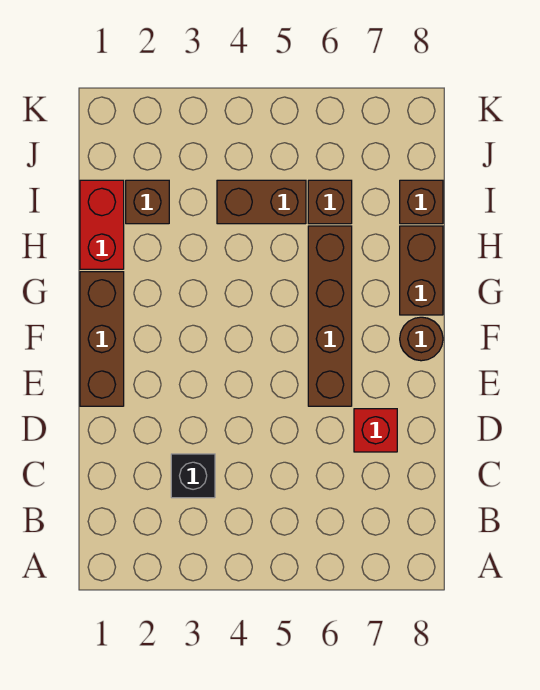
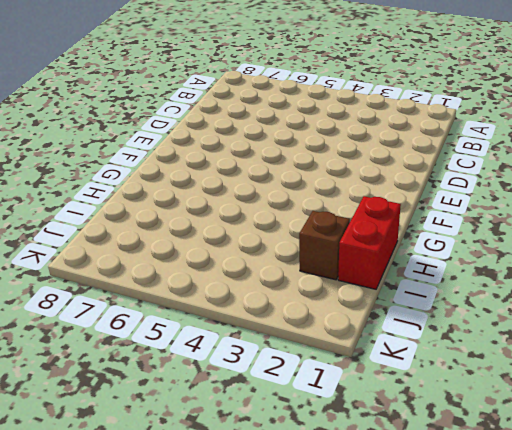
none -> black brick C3 level 1
none -> red brick D7 level 1

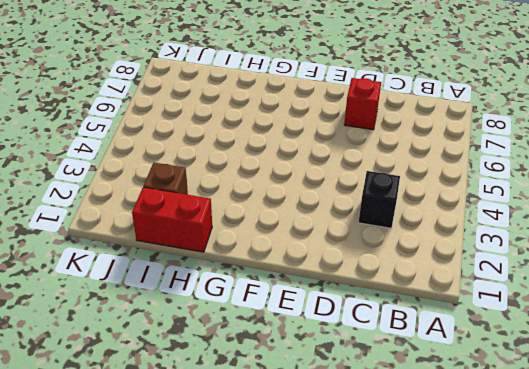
none -> brown brick E1:G1 level 1
none -> brown brick E6:H6 level 1

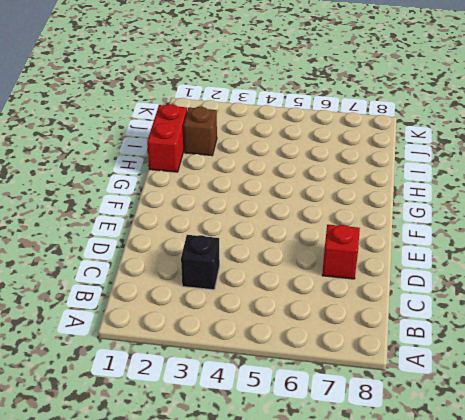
none -> brown brick E1:G1 level 1
none -> brown brick E6:H6 level 1

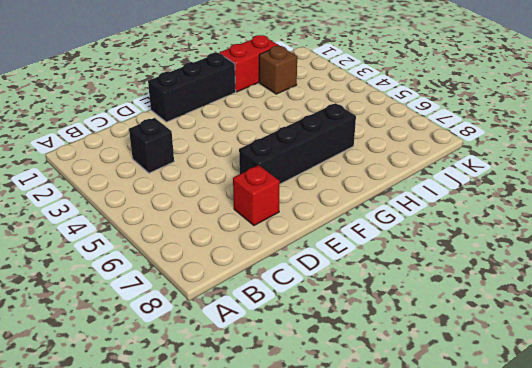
black brick E1:G1 level 1 -> brown brick E1:G1 level 1
black brick E6:H6 level 1 -> brown brick E6:H6 level 1
none -> brown round brick F8 level 1
none -> brown brick G8:H8 level 1

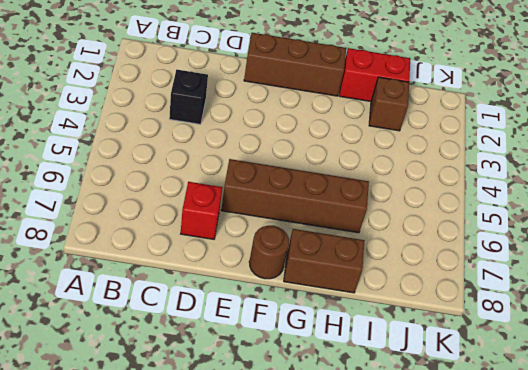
none -> brown brick I4:I5 level 1
none -> brown brick I6 level 1

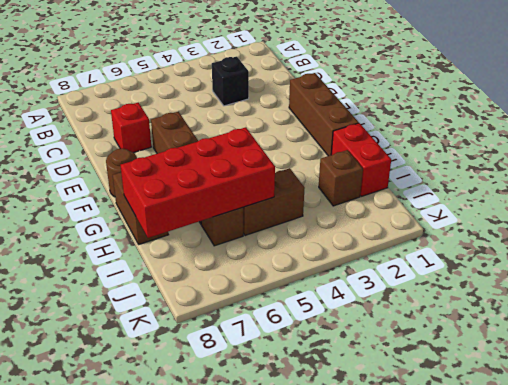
red brick H5:I8 level 2 -> none
none -> brown brick I8 level 1

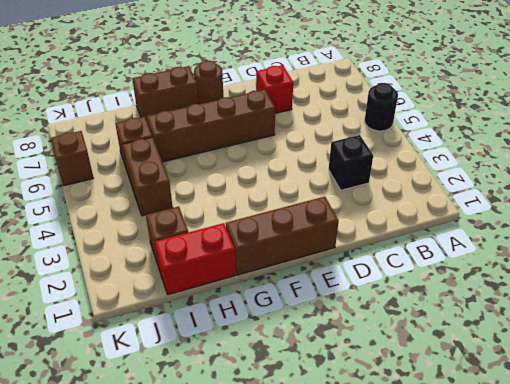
black round brick A5 level 1 -> none
brown brick K6 level 1 -> brown brick I8 level 1

